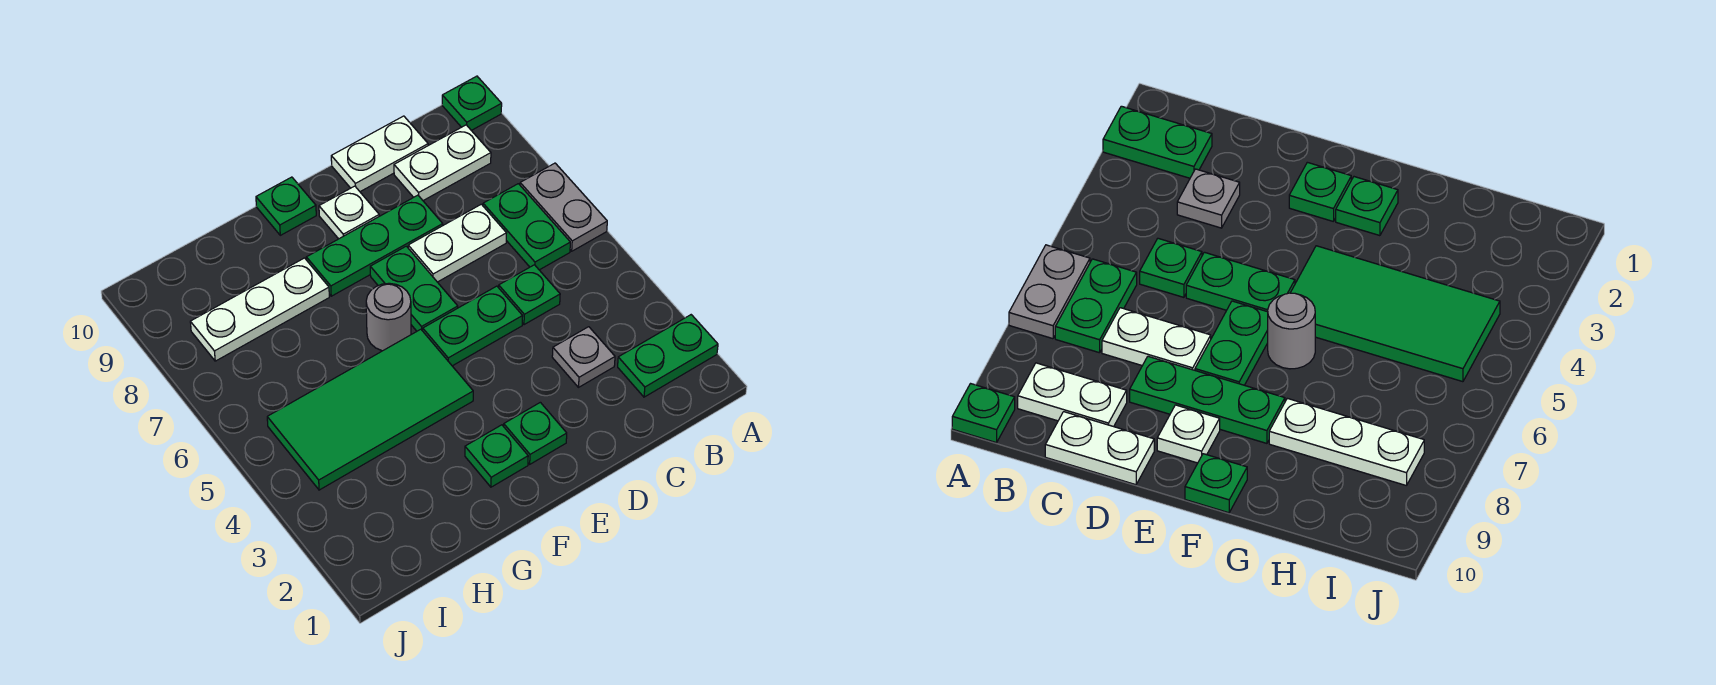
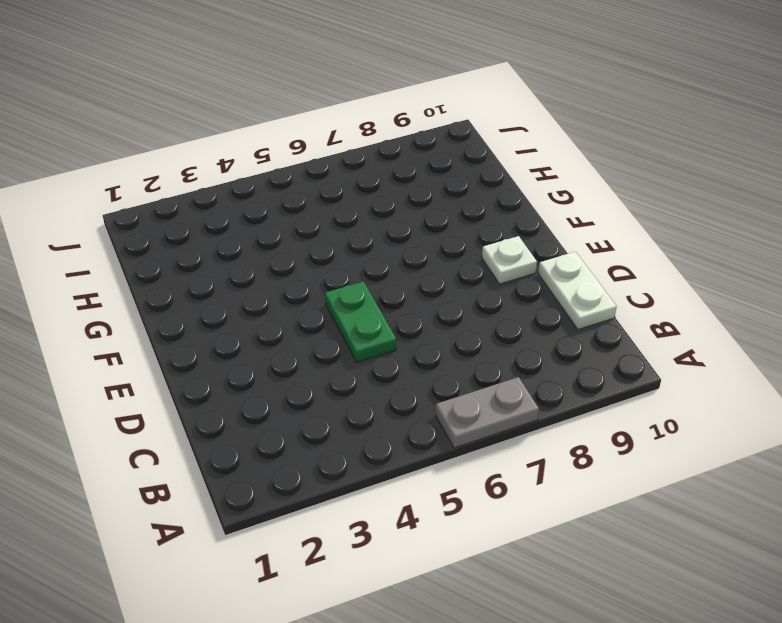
none -> green plate A2:B2 level 1
none -> green plate A10 level 1
none -> green plate B6:B7 level 1

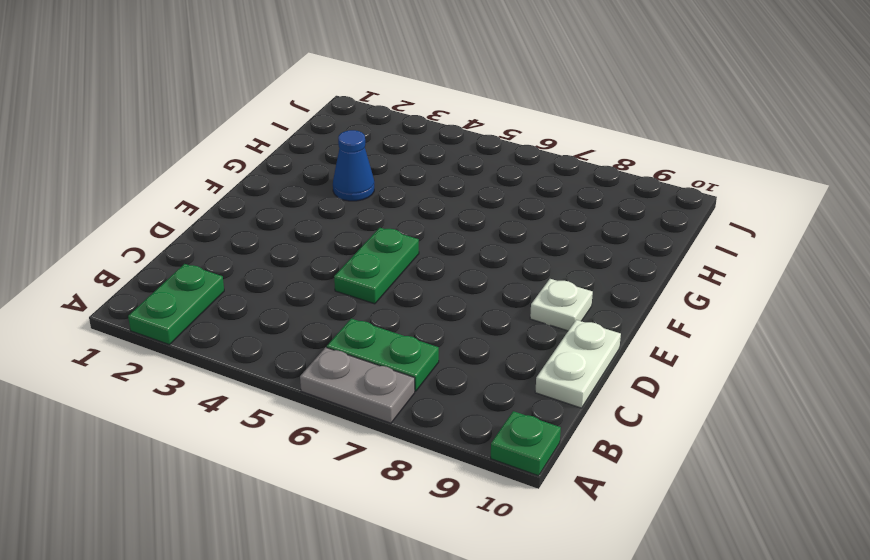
blue cone G3 level 1 -> none
none -> white plate B9:C9 level 1
none -> grey plate C3 level 1
none -> green plate C5 level 1

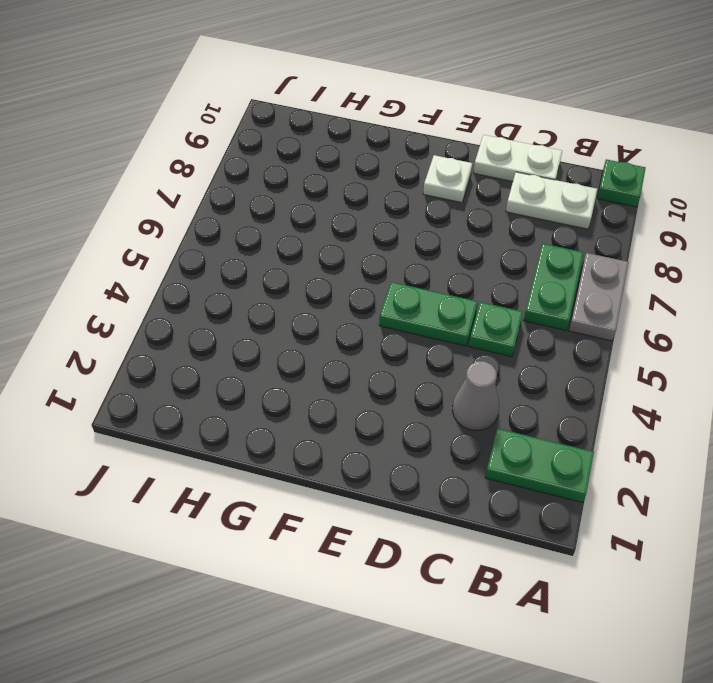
grey cone C3 level 1 -> grey plate C3 level 1
none -> white plate C7:D7 level 1
none -> green plate D8:F8 level 1
none -> green plate E2 level 1

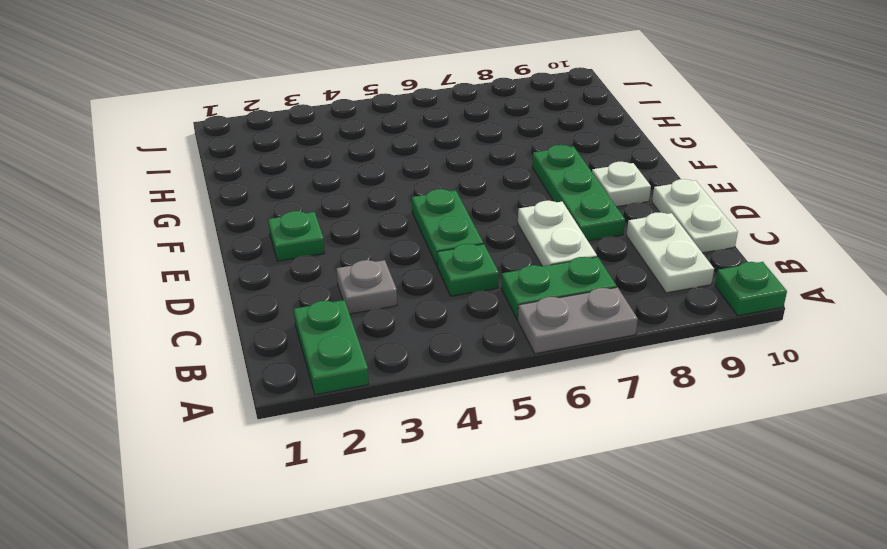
none -> green plate E6:E7 level 1
none -> green plate F2 level 1
none -> green tile F4:I5 level 1

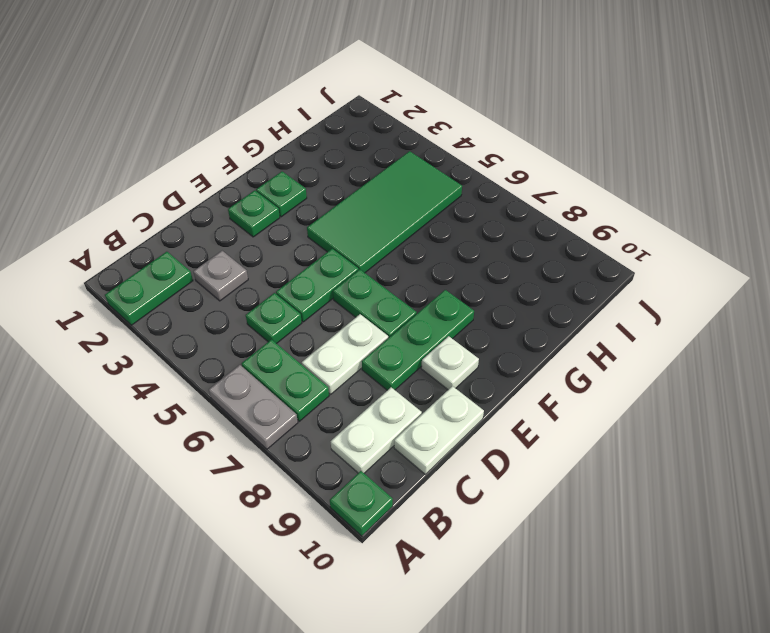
none -> grey round brick F6 level 1
none -> green plate F10 level 1
none -> white plate G8:I8 level 1

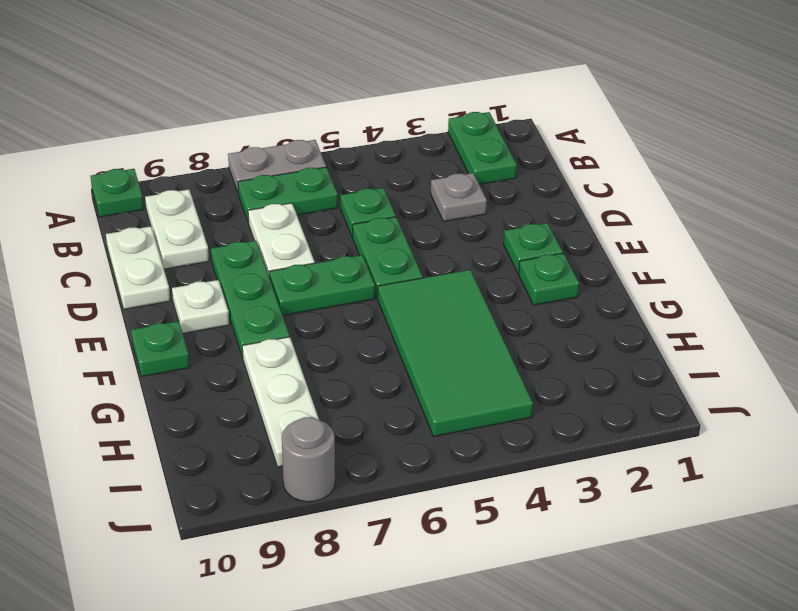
grey round brick J8 level 1 -> grey round brick F6 level 1

